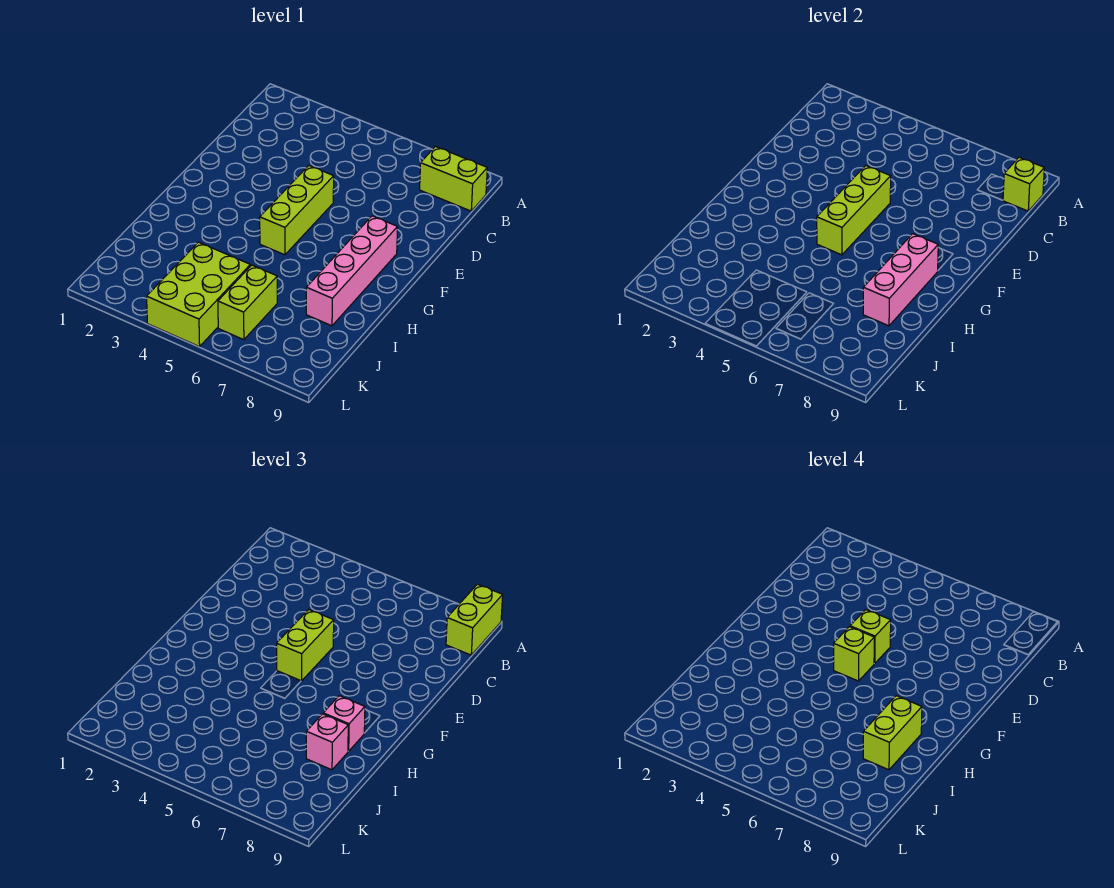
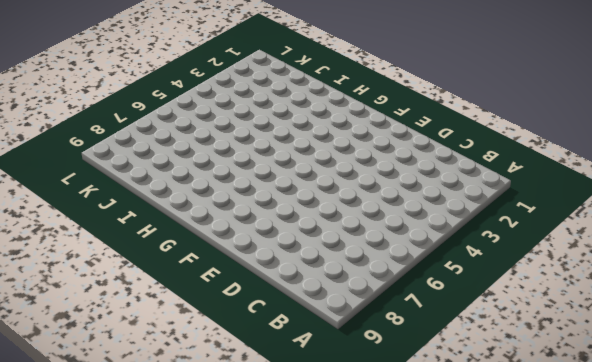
none -> lime brick B8:B9 level 1
none -> lime brick E5:G5 level 1
none -> pink brick F8:I8 level 1

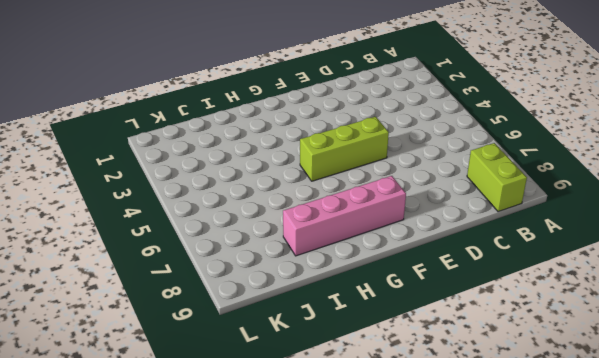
none -> lime brick J4:L5 level 1
none -> lime brick J6:K6 level 1
none -> lime brick B9 level 2

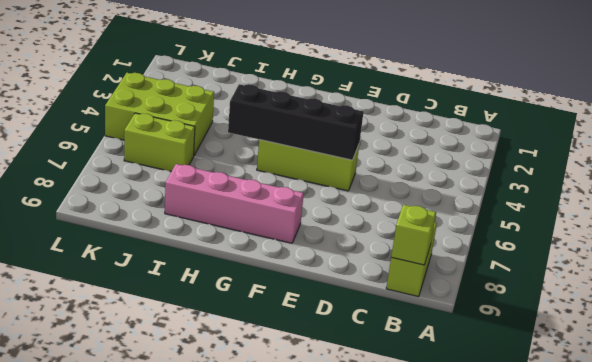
black brick E5:H5 level 2 -> lime brick E5:G5 level 2
none -> pink brick G8:I8 level 2
none -> lime brick A9:B9 level 3
none -> lime brick E5:F5 level 3

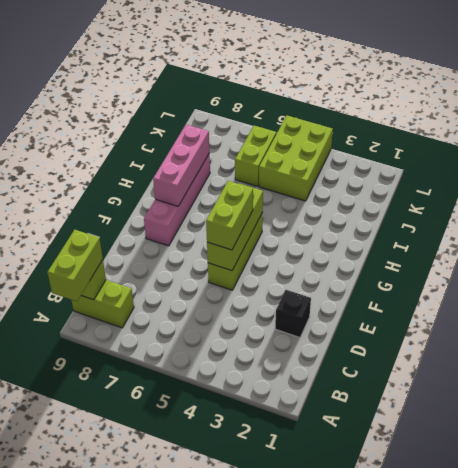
black brick D2 level 1 -> none
none -> pink brick H8 level 3
none -> pink brick I8 level 3
none -> lime brick E5 level 4

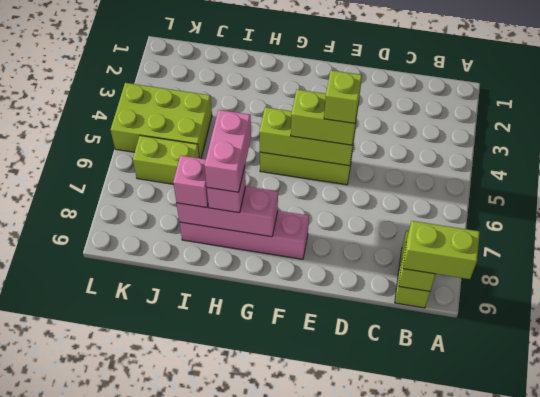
pink brick H7:H8 level 4 -> lime brick H8:I8 level 4
none -> lime brick F5 level 4

